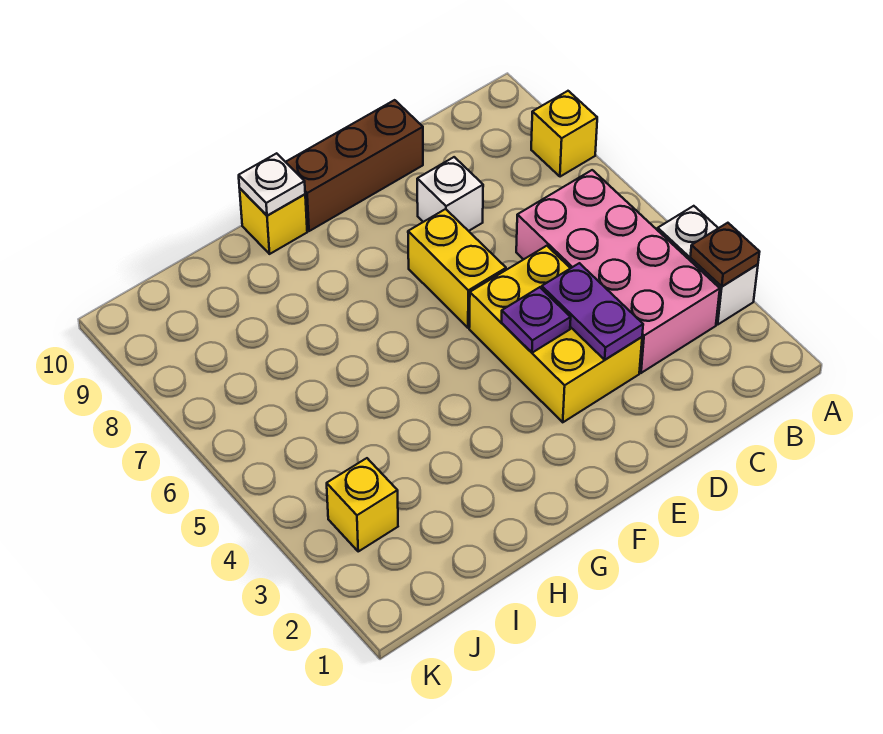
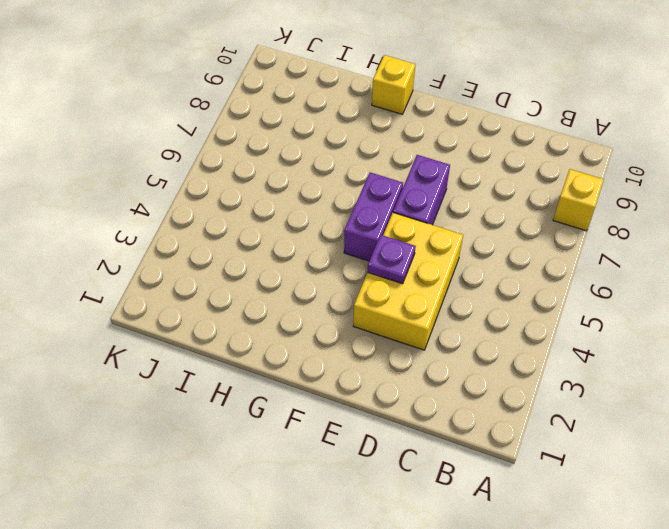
purple brick E6:E7 level 1 -> yellow brick E6:E7 level 1
purple brick F5:F6 level 1 -> none
none -> white brick A3:A4 level 1
none -> pink brick B3:C6 level 1
none -> white brick D8 level 1

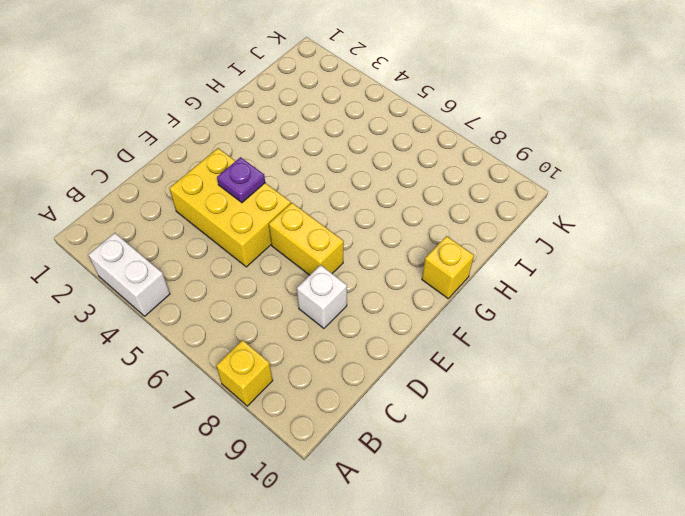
none -> pink brick B3:C6 level 1
none -> brown brick D10:F10 level 1
none -> yellow brick J3 level 1

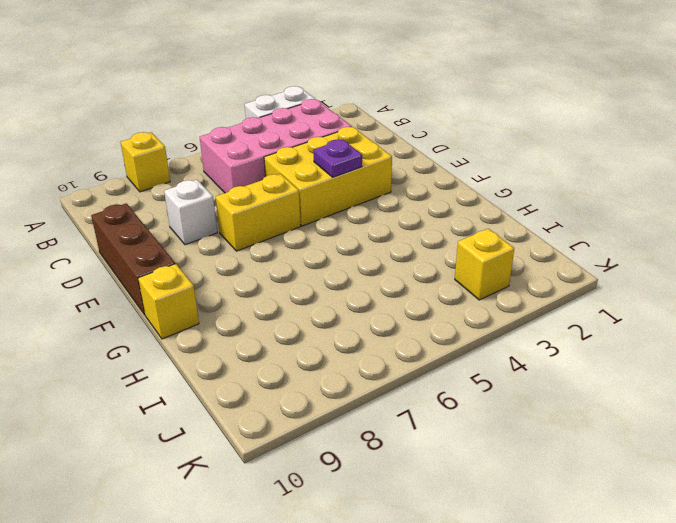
none -> brown plate A3 level 2
none -> purple plate D3:D4 level 2
none -> white plate G10 level 2

